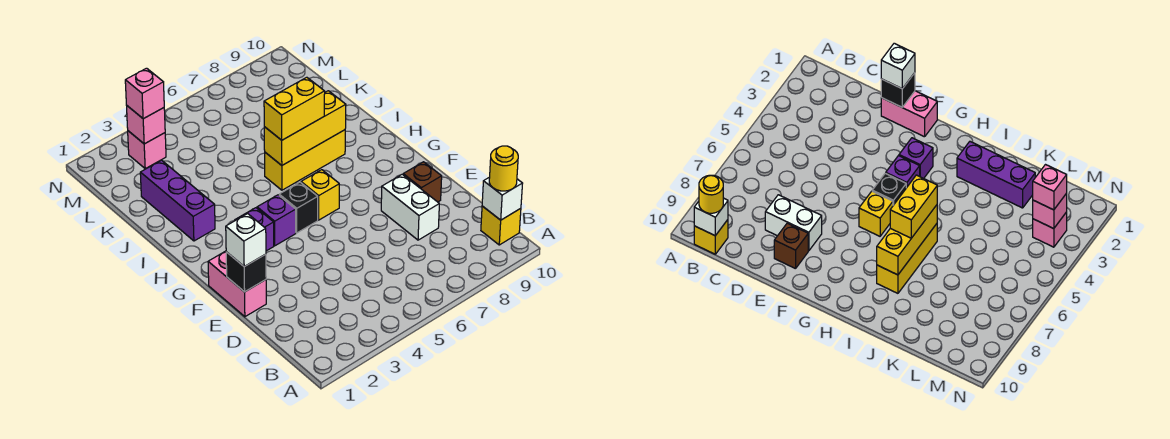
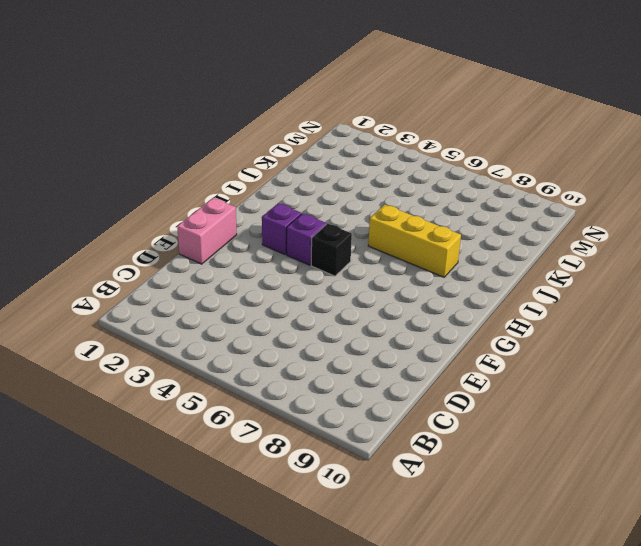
none -> yellow brick B10 level 1
none -> white brick D8:E8 level 1
none -> brown brick E9 level 1

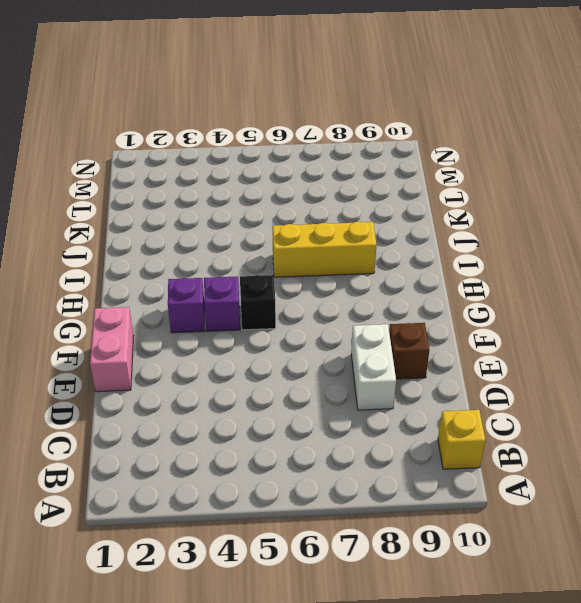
none -> yellow brick G6 level 1
none -> purple brick I2:K2 level 1
none -> pink brick M3 level 1

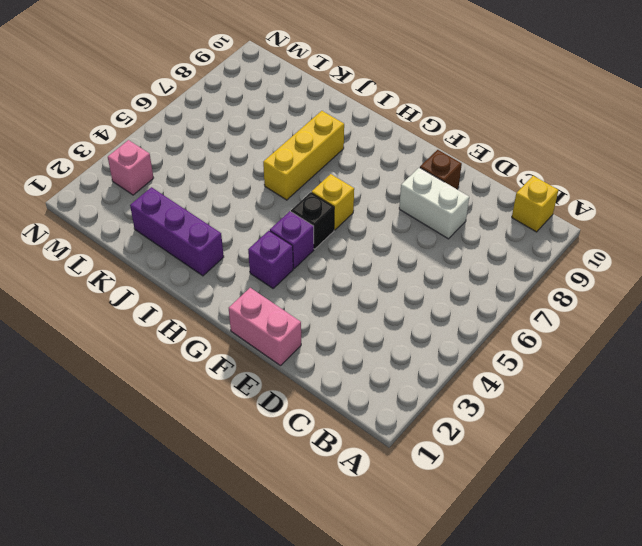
none -> white brick B10 level 2
none -> black brick E1 level 2
none -> yellow brick I6:I8 level 2

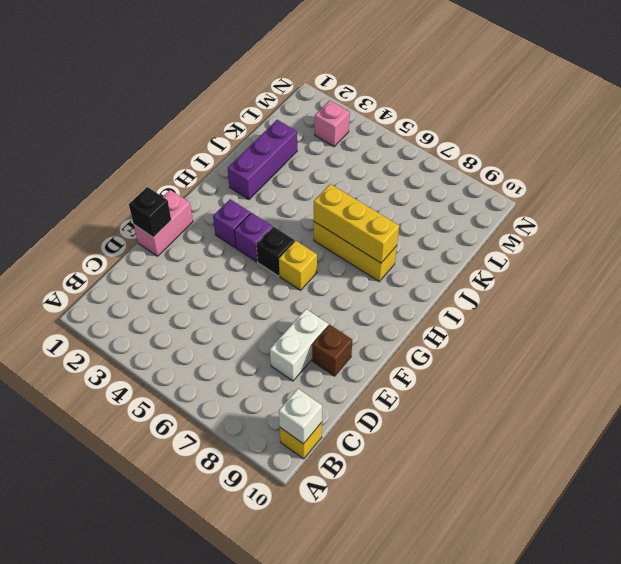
none -> pink brick M3 level 2
none -> yellow round brick B10 level 3
none -> white brick E1 level 3

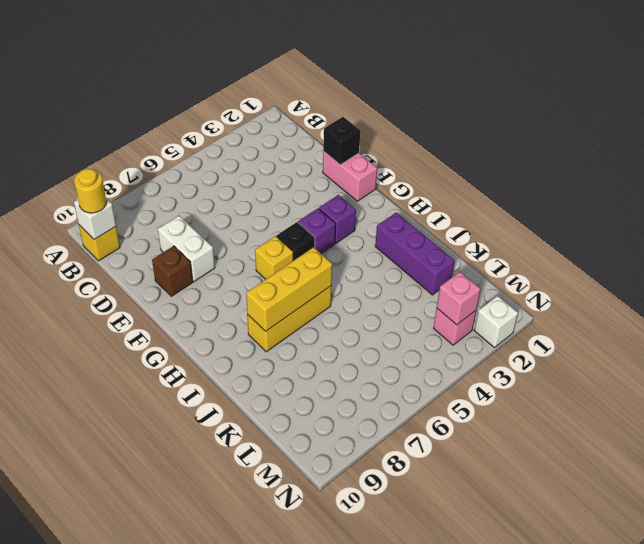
white brick N2 level 1 -> white brick E1 level 3
none -> yellow brick I6:I7 level 3
none -> pink brick M3 level 3

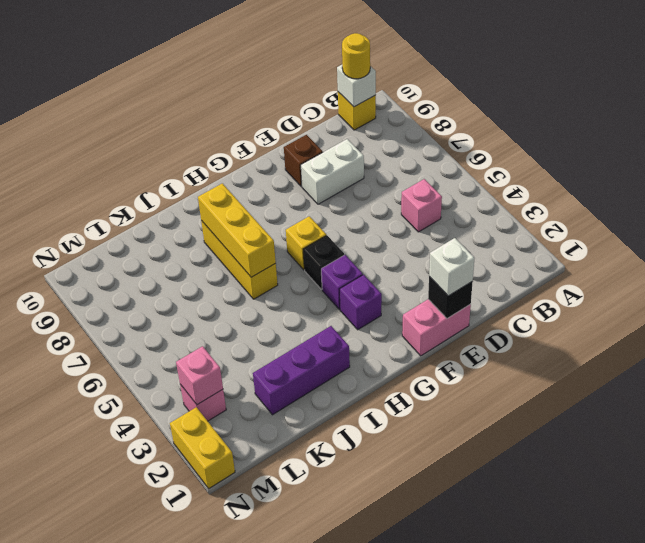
pink brick C5 level 1 -> pink brick M3 level 3
yellow brick N1:N2 level 1 -> yellow brick I6:I7 level 3

